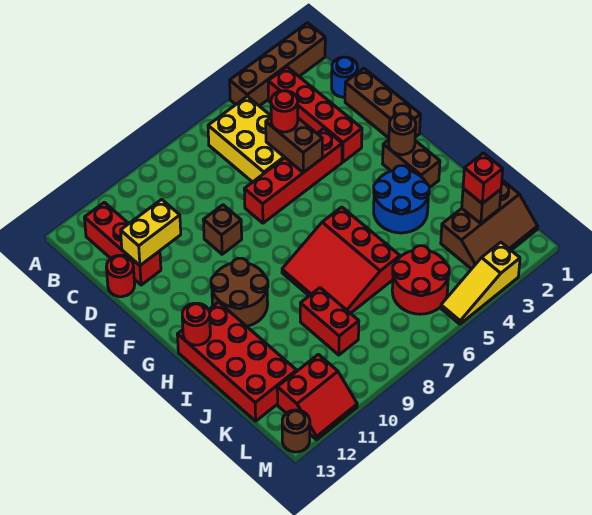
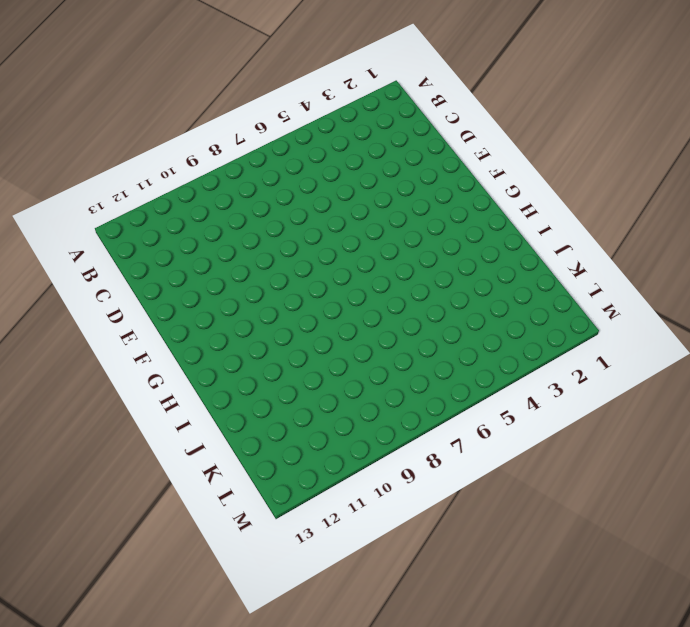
none -> brown brick A1:A4 level 1
none -> red brick B3:E3 level 1
none -> yellow brick B5:D6 level 1

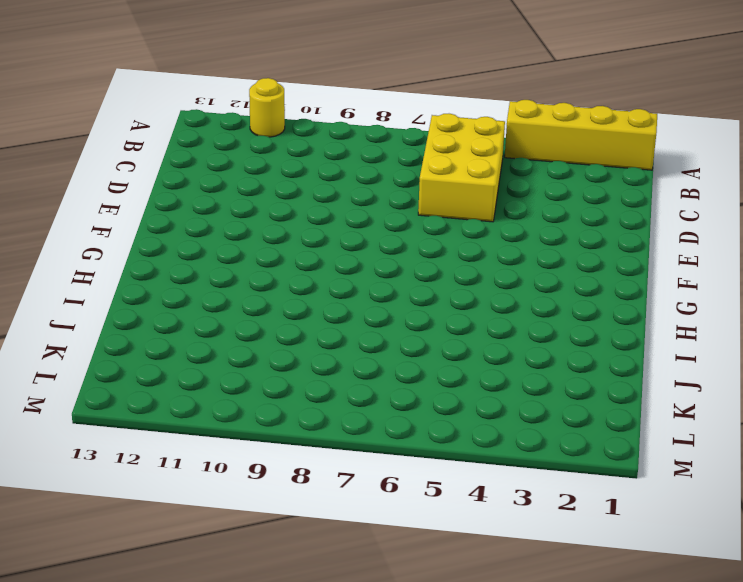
yellow brick A1:A4 level 1 -> brown brick A1:A4 level 1
yellow round brick A11 level 1 -> none
none -> red brick B3:E3 level 1
none -> red brick B12:D12 level 1
none -> blue round brick C1 level 1

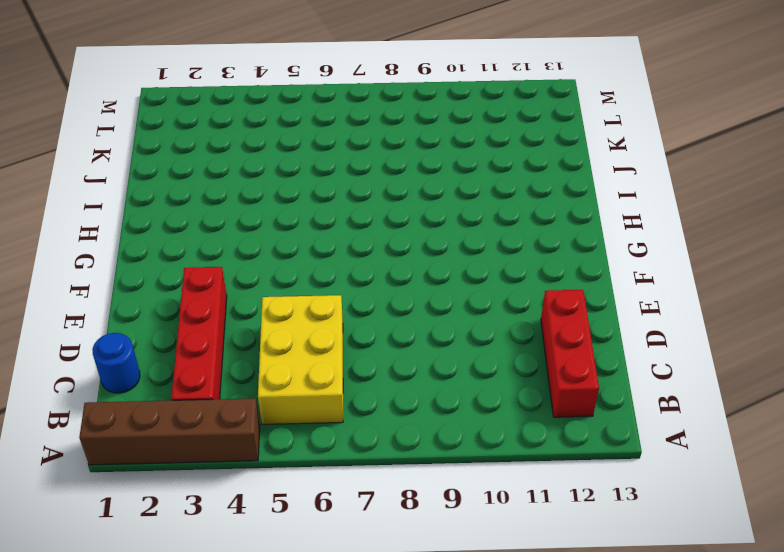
none -> brown brick D1:F1 level 1
none -> red round brick D13 level 1
none -> red brick E4:E7 level 1

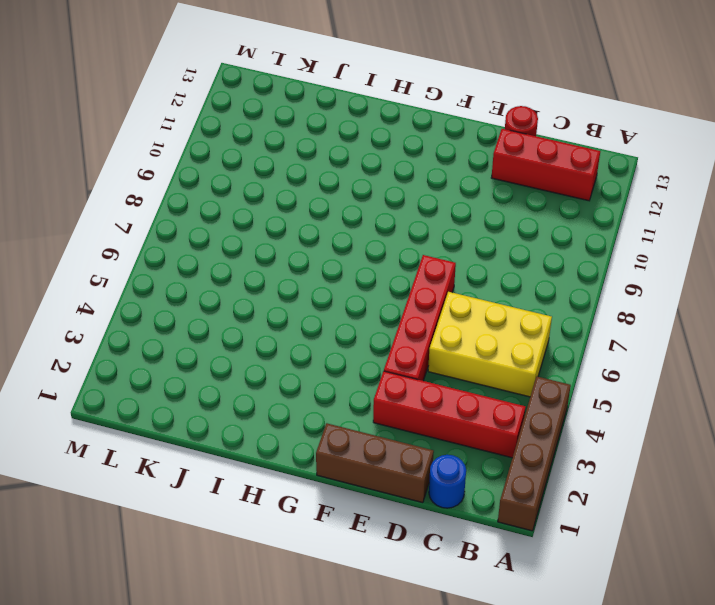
none -> brown brick E9 level 1
none -> brown brick G2:H2 level 1
none -> brown round brick G10:H11 level 1

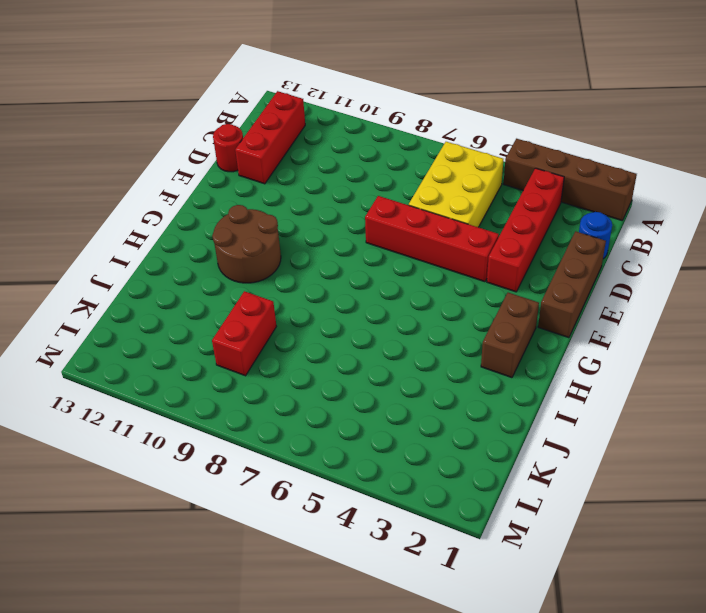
none -> brown brick E9 level 1
none -> blue round brick H3:I4 level 1
none -> red slope H6:J8 level 1 top 6

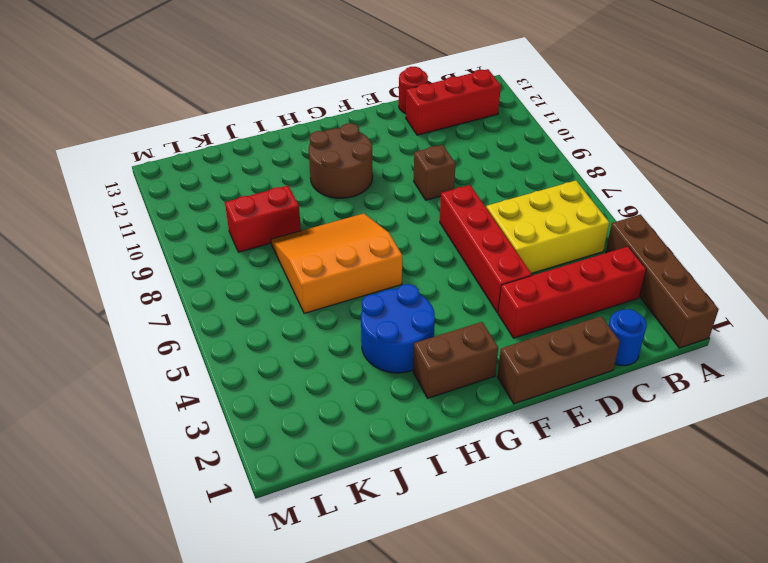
orange slope H6:J8 level 1 top 6 -> red slope H6:J8 level 1 top 6
none -> red brick H12:K13 level 1
none -> brown slope K1:L3 level 1 top K
none -> red round brick K5:L6 level 1

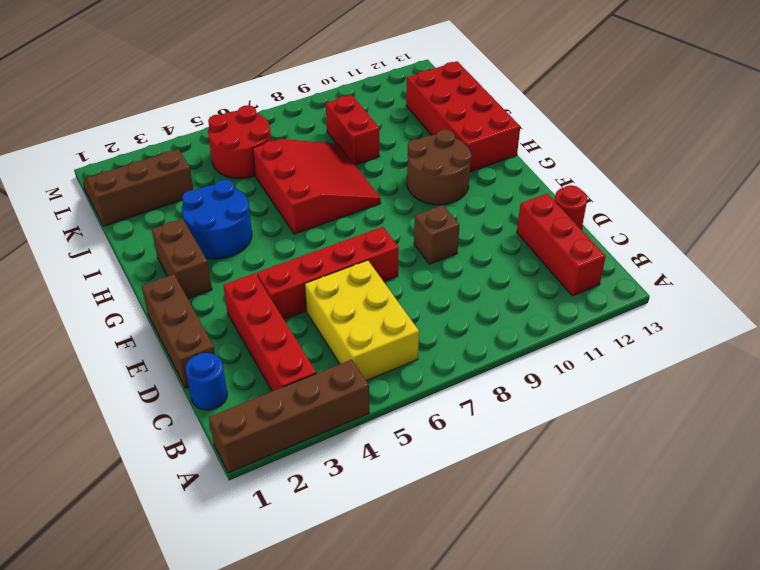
none -> red slope L11:M12 level 1 top L
none -> yellow slope M3:M5 level 1 top 3
none -> brown round brick M13 level 1

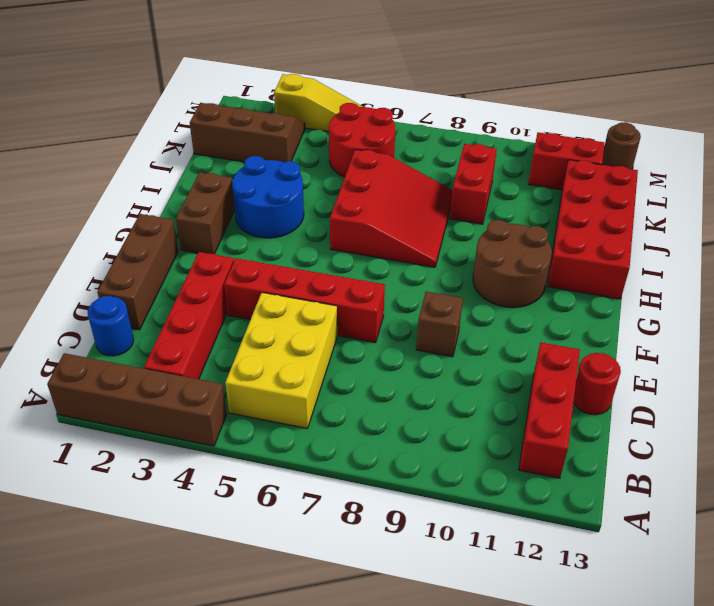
none -> brown brick D5:E5 level 2
none -> yellow brick D11:D12 level 2
none -> brown round brick G2 level 2

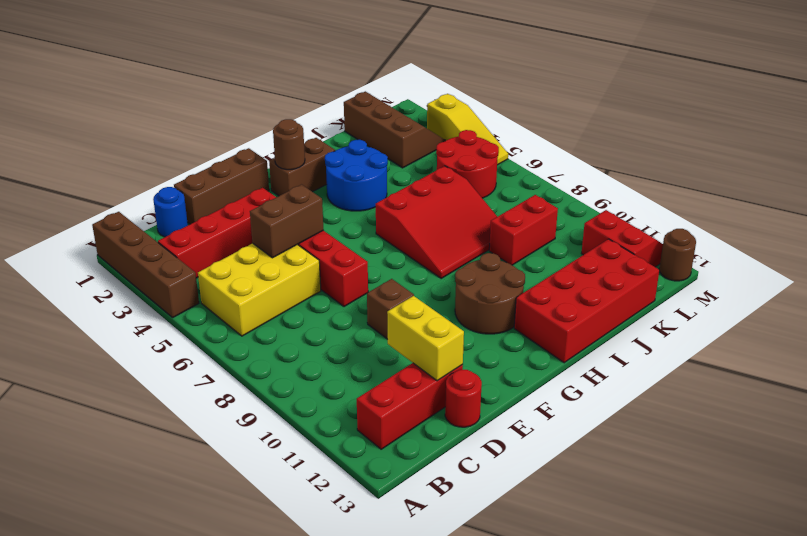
none -> red round brick H13 level 2
none -> brown brick K2 level 2
none -> red round brick D5 level 3

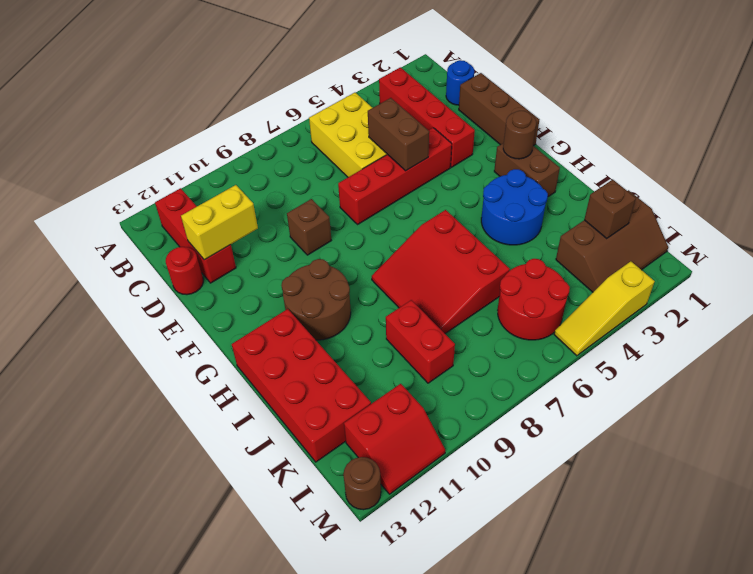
none -> brown brick A1:A4 level 1
none -> red round brick H13 level 2
none -> red round brick D5 level 3

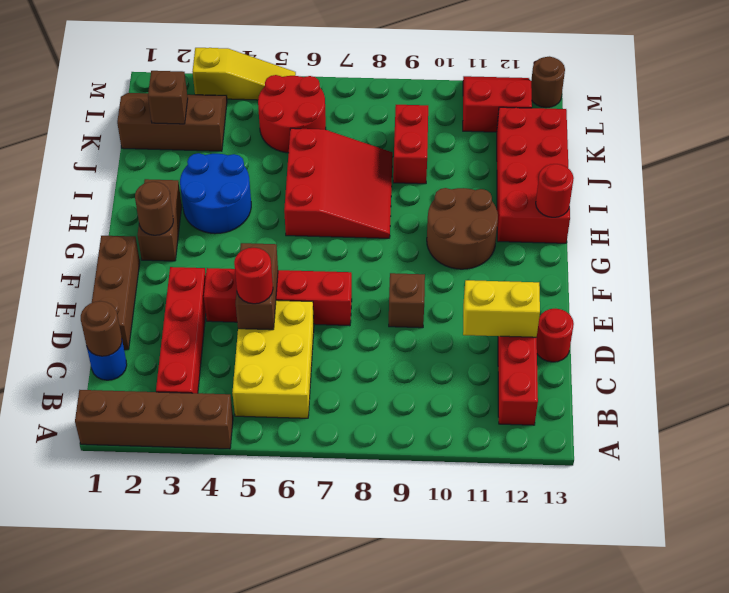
brown round brick C1 level 2 -> none
none -> red brick K2 level 3

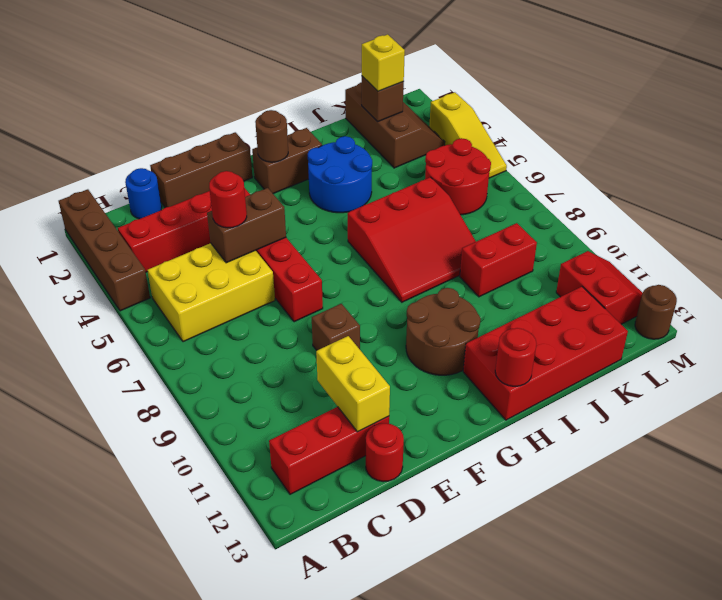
yellow brick K2 level 3 -> red brick K2 level 3

